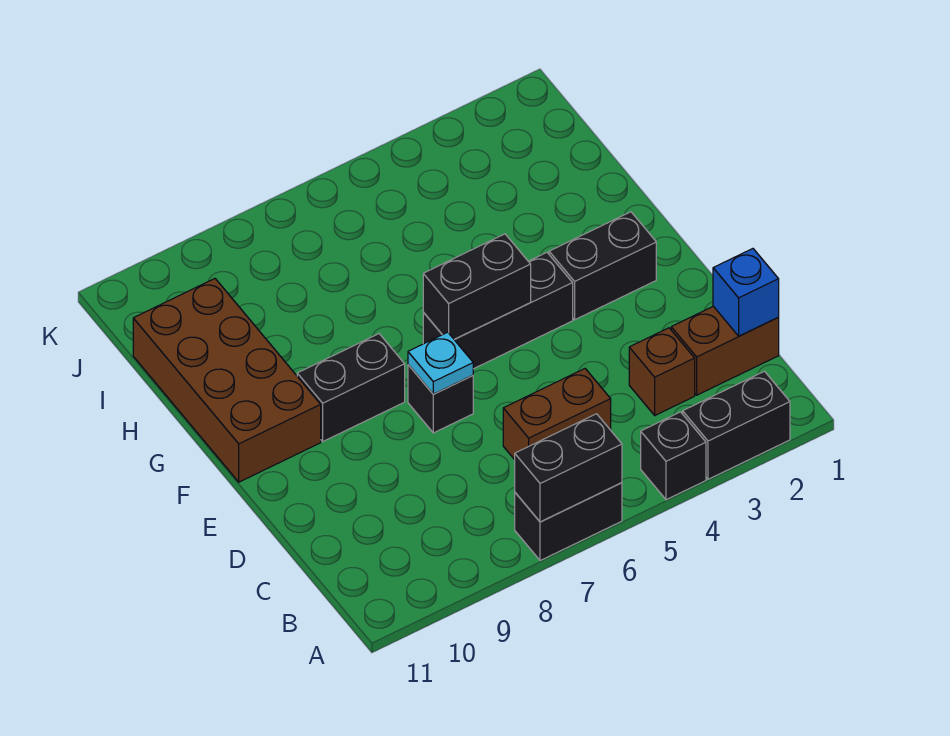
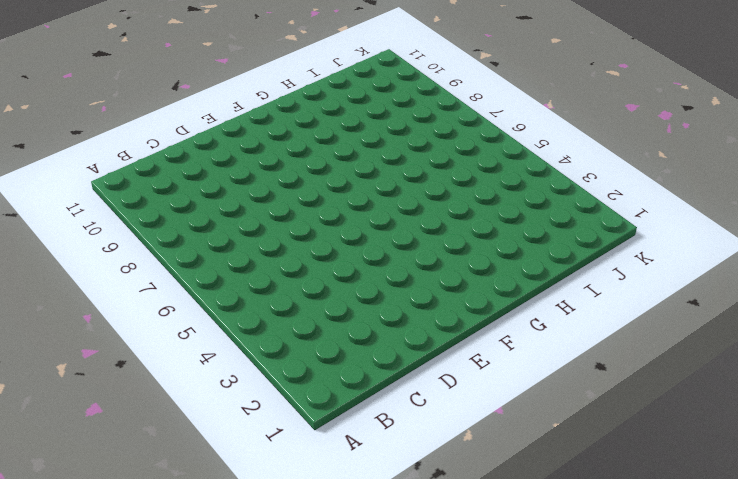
none -> black brick A2:A3 level 1
none -> black brick A4 level 1
none -> black brick A6:A7 level 1

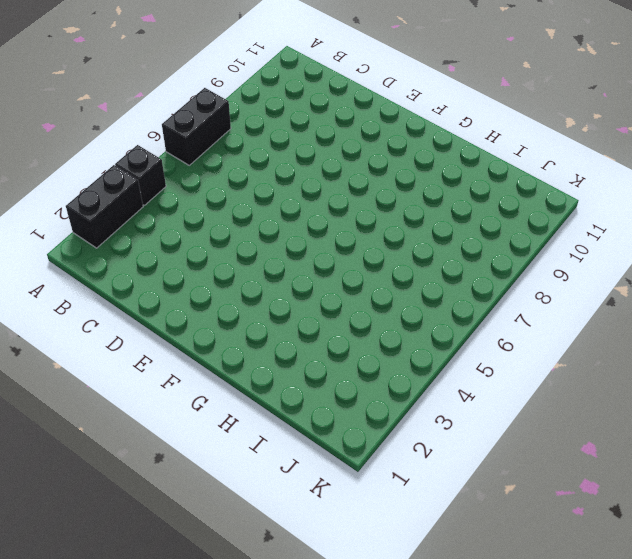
none -> brown brick C1:C2 level 1
none -> brown brick C3 level 1
none -> brown brick C5:C6 level 1

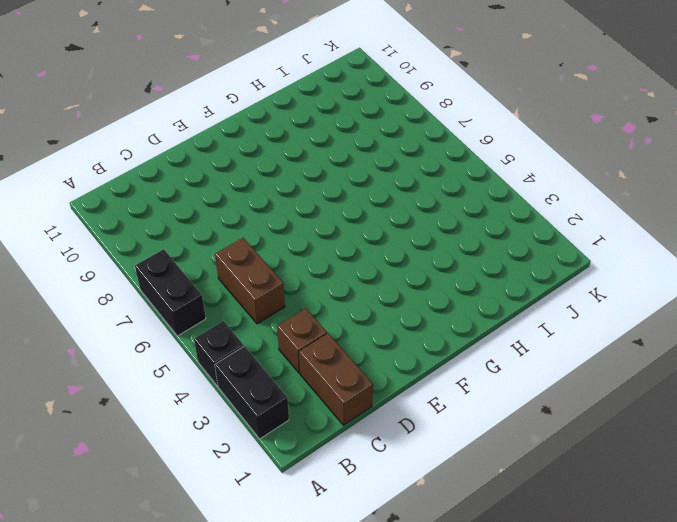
none -> black brick E7 level 1
none -> black brick F2:F3 level 1
none -> black brick F4:F6 level 1

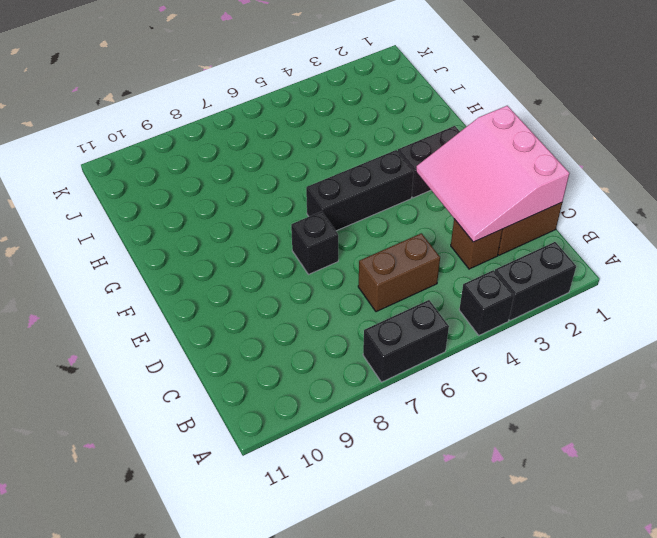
pink slope C1:E3 level 2 top 1 -> blue brick C1 level 2
none -> black brick F8:F9 level 1
none -> brown brick F10:I11 level 1
none -> black brick A6:A7 level 2

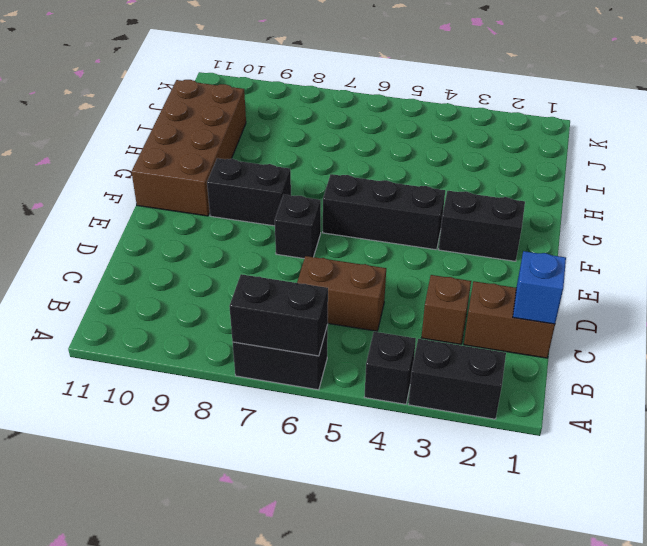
none -> cyan plate E7 level 2
none -> black brick F5:F6 level 2

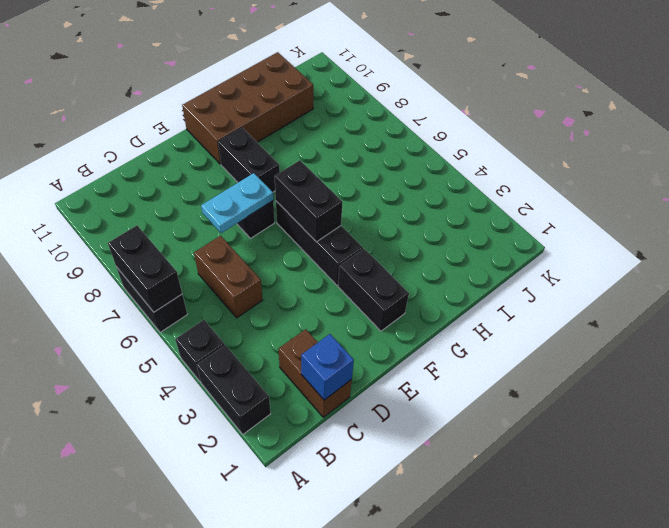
cyan plate D7:E7 level 2 -> cyan plate E7 level 2
none -> brown brick C3 level 1

